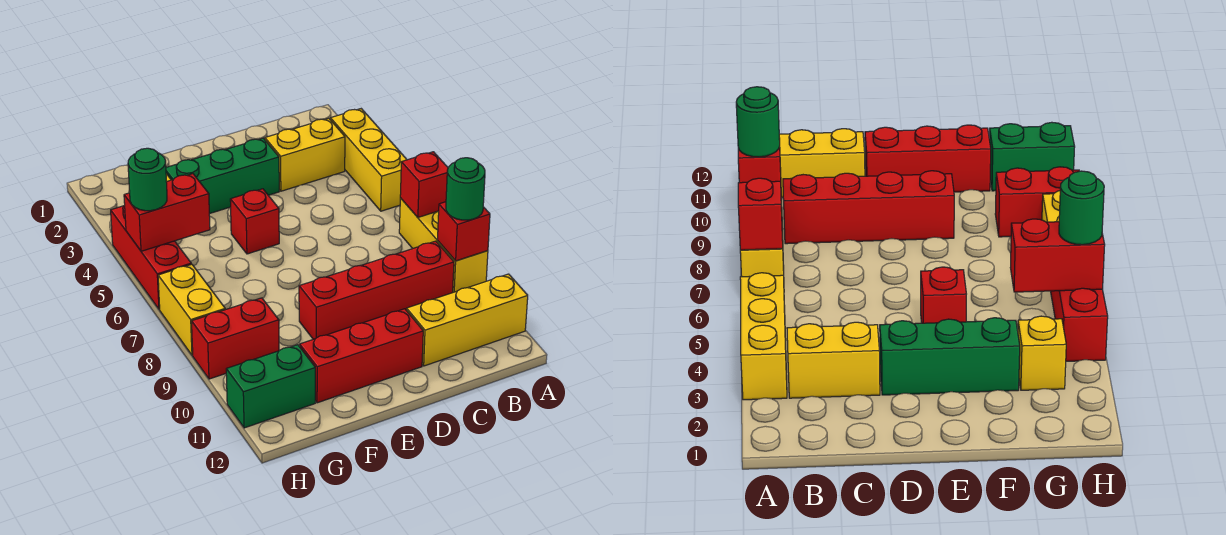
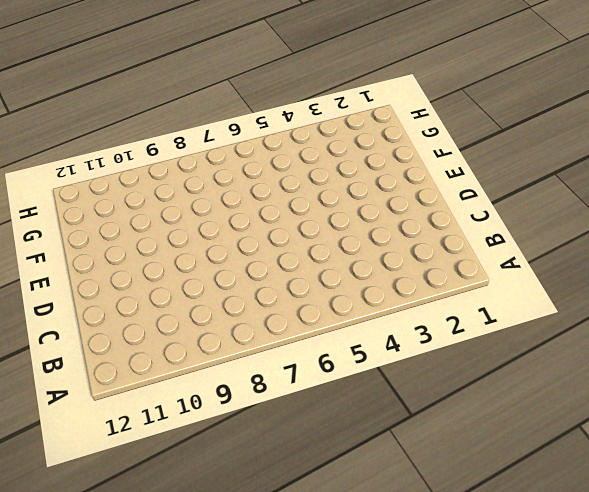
none -> yellow brick A3:A5 level 1
none -> yellow brick A7:A9 level 1
none -> yellow brick A11:C11 level 1

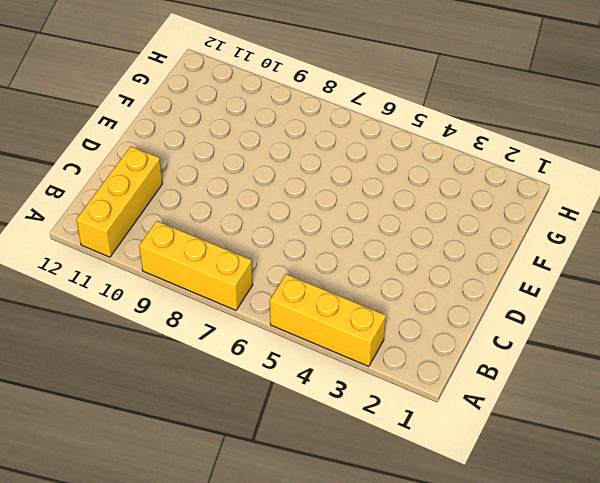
none -> yellow brick B3:C3 level 1
none -> red brick B9:E9 level 1
none -> green brick D3:F3 level 1

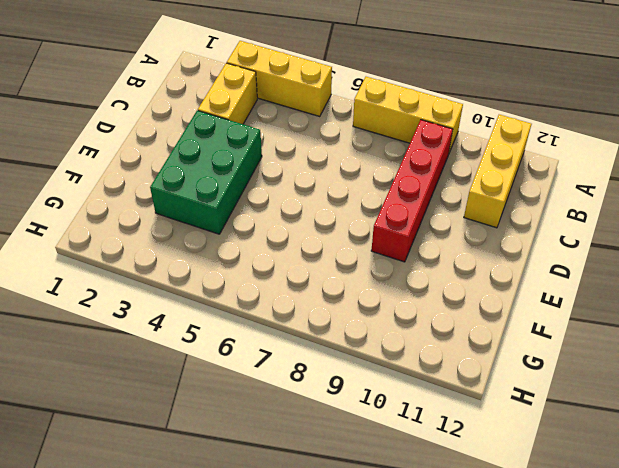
green brick D3:F4 level 1 -> green brick D3:F3 level 1
none -> red brick D11:F11 level 1
none -> red brick E5 level 1
none -> yellow brick G3 level 1

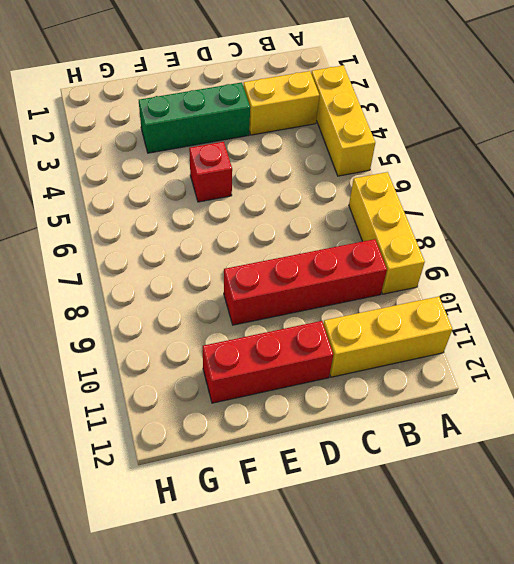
none -> yellow brick G3 level 1
none -> red brick G9:H9 level 1
none -> green brick G11:H11 level 1

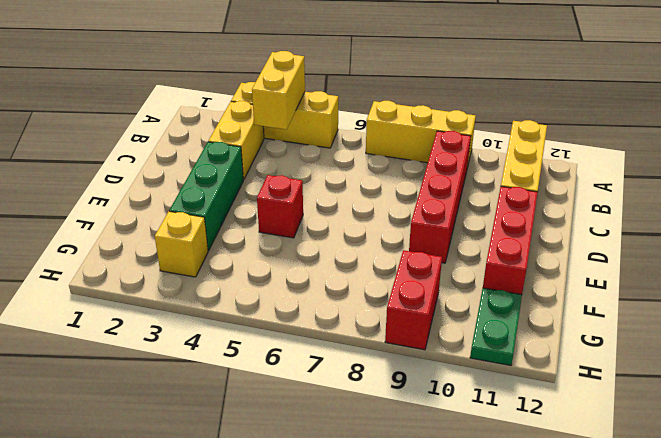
yellow brick A4:B4 level 2 -> yellow brick H7:H8 level 1
green plate G11:H11 level 1 -> green brick G11:H11 level 1
none -> red brick H4:H6 level 1
none -> red brick A7 level 2
none -> red brick A9 level 2

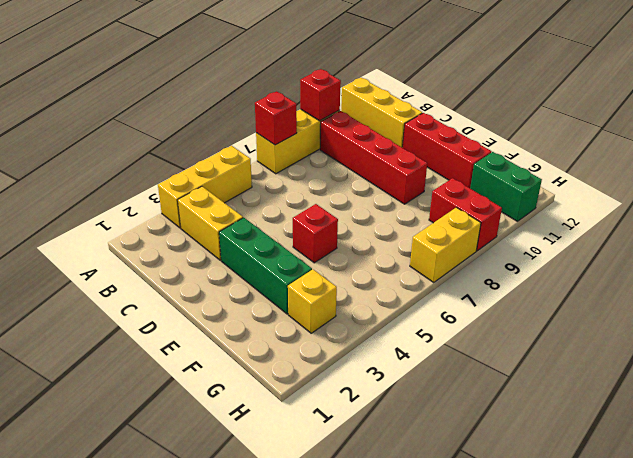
none -> red brick H4:H6 level 1
none -> red brick G5:H5 level 2
none -> green round brick A9 level 3

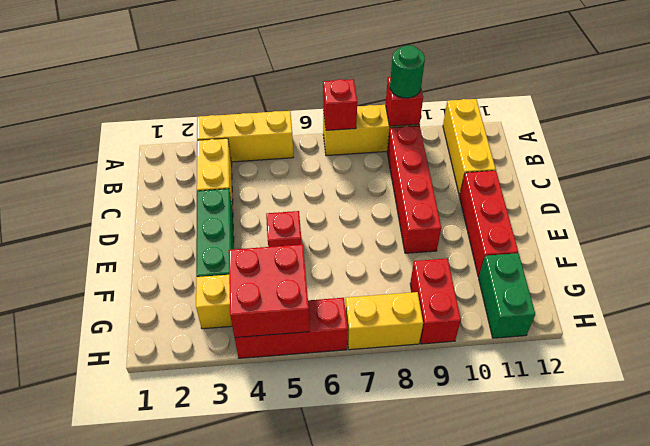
red brick G4:H5 level 2 -> red brick G5:H5 level 2
none -> green round brick H5 level 3

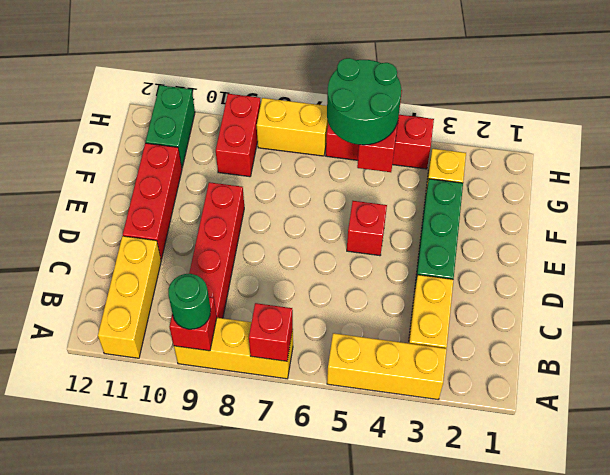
green round brick G5:H6 level 3 -> green round brick H5 level 3

